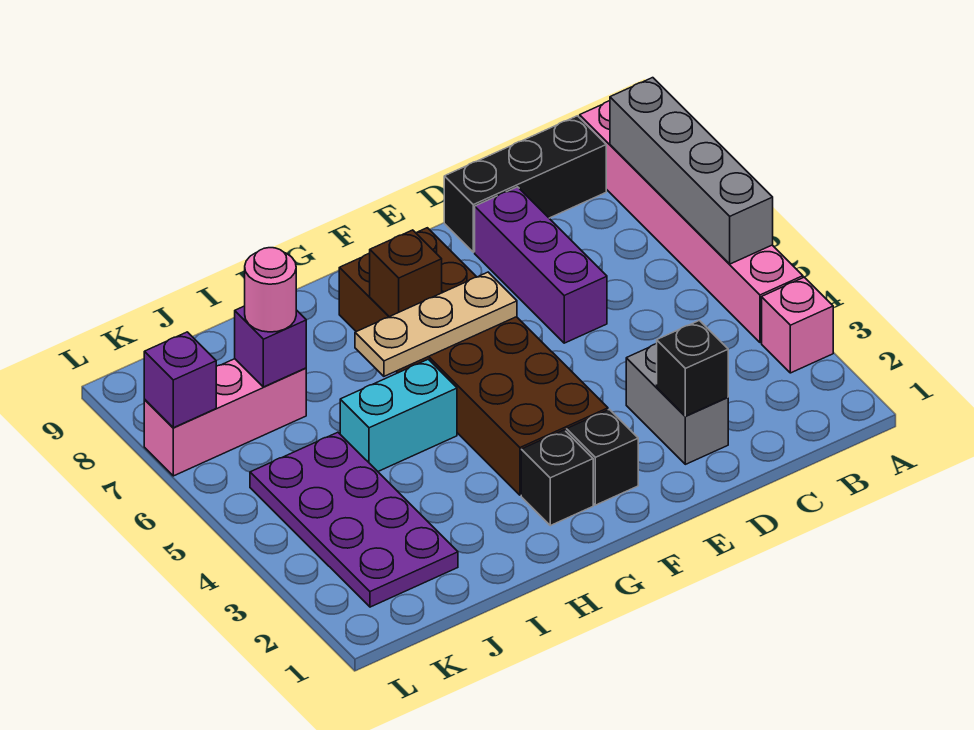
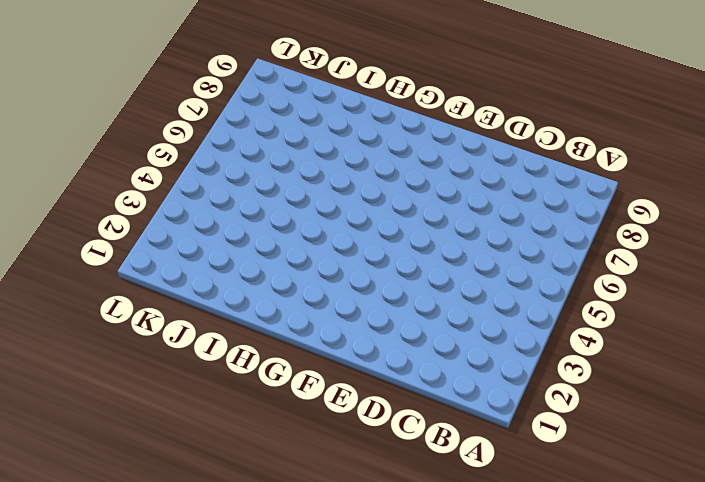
none -> pink brick A3 level 1
none -> pink brick A4:A9 level 1
none -> black brick B9:D9 level 1

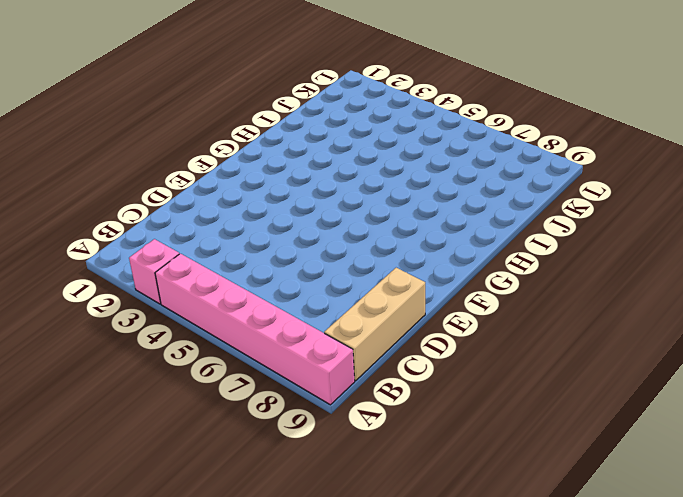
tan brick B9:D9 level 1 -> black brick B9:D9 level 1
none -> grey brick D2:D3 level 1
none -> purple brick D6:D8 level 1
none -> black brick F2 level 1

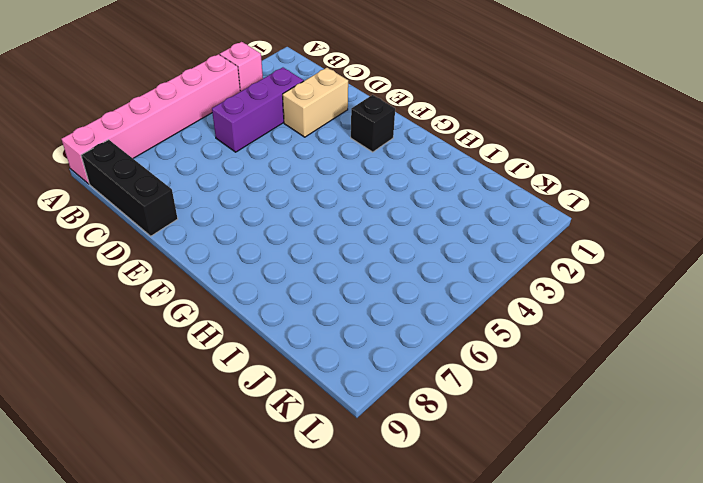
purple brick C3:C5 level 1 -> purple brick D6:D8 level 1
tan brick D2:D3 level 1 -> grey brick D2:D3 level 1
none -> brown brick F3:G8 level 1
none -> black brick G2 level 1
none -> cyan brick H5:I5 level 1

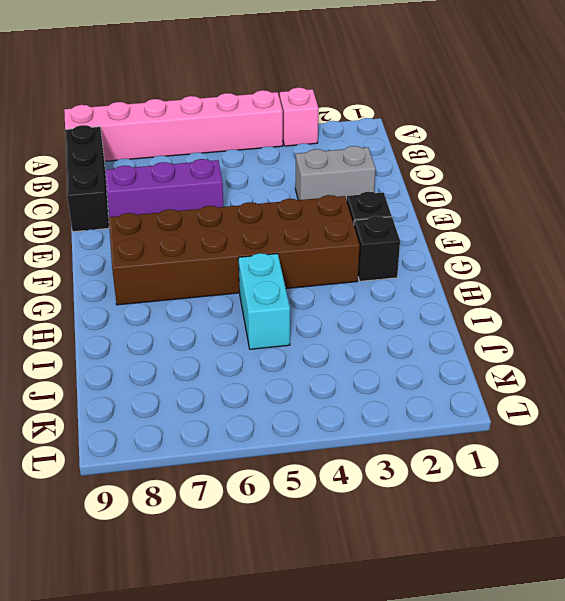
none -> purple plate J2:K5 level 1
none -> pink brick J7:L7 level 1
none -> grey brick A5:A8 level 2

